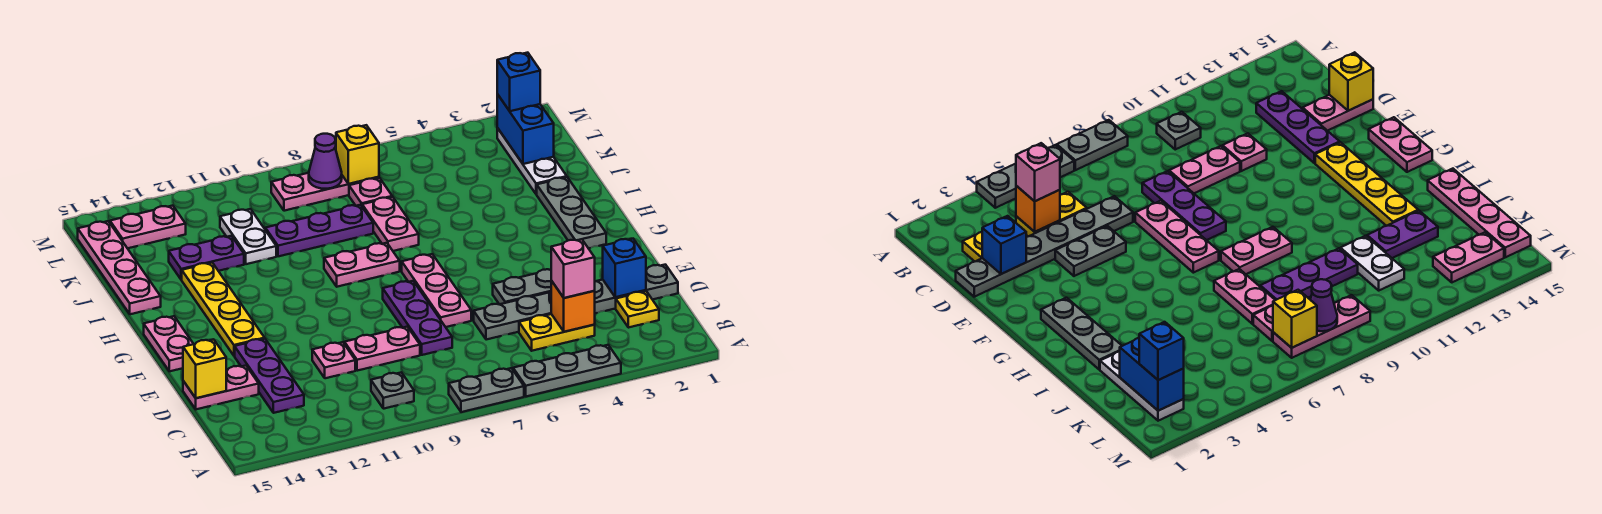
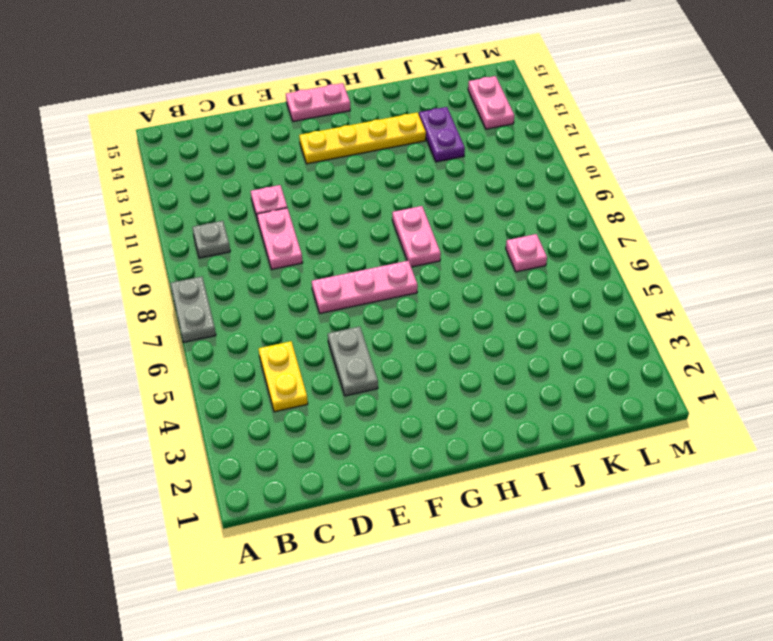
none -> grey plate A4:A6 level 1
none -> yellow plate C2 level 1
none -> purple plate C13:E13 level 1
none -> grey plate D1:D6 level 1

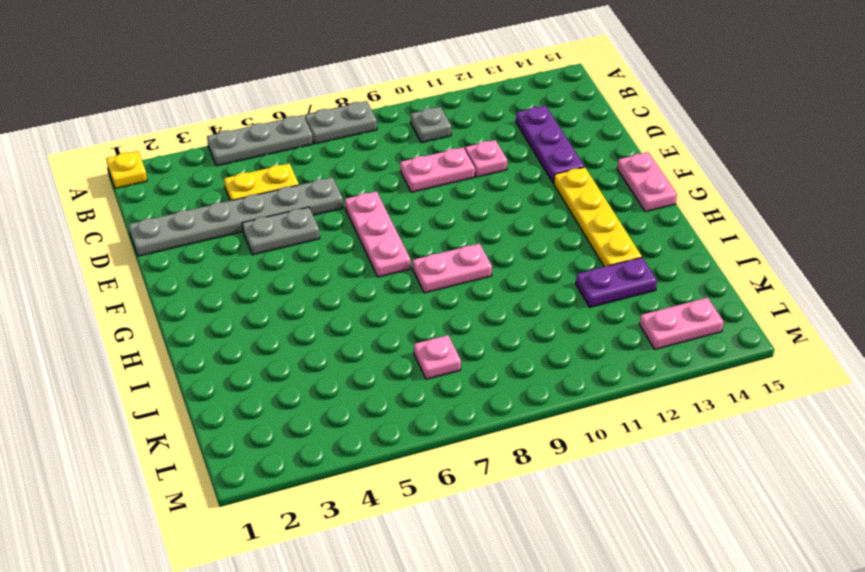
yellow plate A1 level 1 -> yellow plate C2 level 1
none -> purple plate D8:F8 level 1
none -> pink plate D14:D15 level 1
none -> grey plate G2:I2 level 1
none -> pink plate I7:J7 level 1

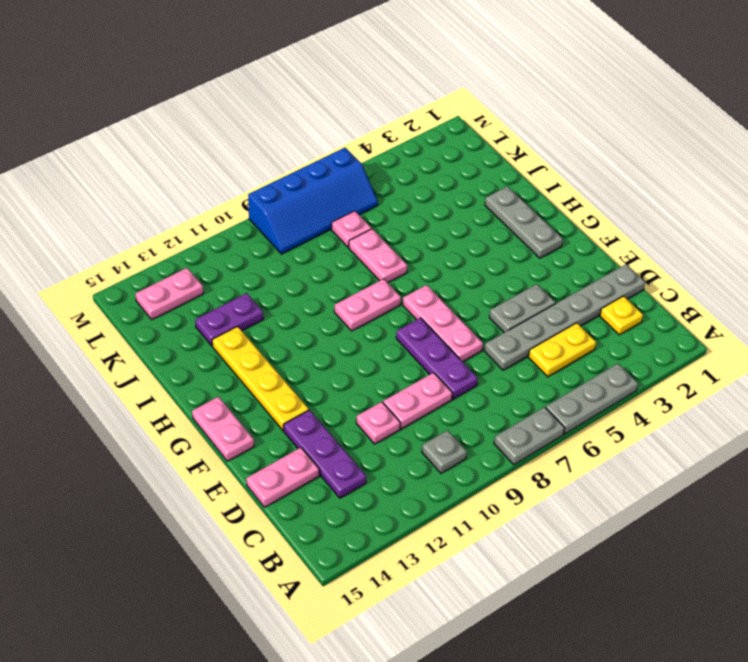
blue slope L6:M9 level 1 top M -> pink plate L7:L9 level 1
none -> pink plate I15:L15 level 1
none -> white plate J2:L2 level 1
none -> purple plate J8:J10 level 1
none -> white plate J11:K11 level 1

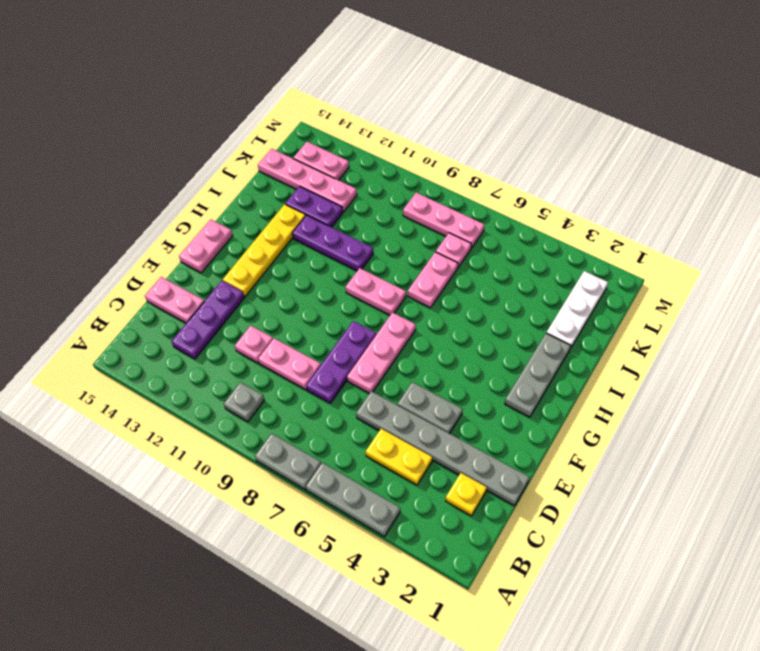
purple plate I10:I12 level 1 -> purple plate J8:J10 level 1
pink plate K12:K15 level 1 -> pink plate I15:L15 level 1
none -> white plate J11:K11 level 1
none -> orange brick C4 level 2
none -> blue brick D2 level 2
none -> yellow brick D15 level 2

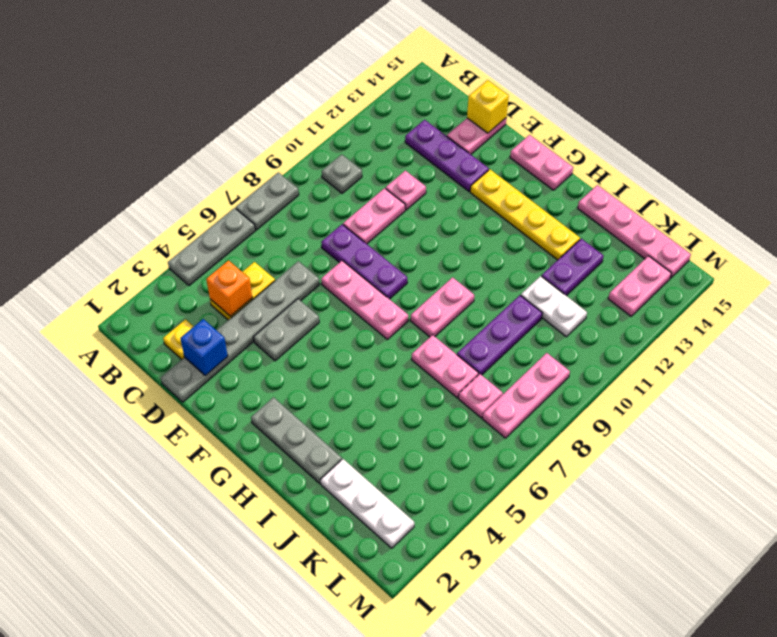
none -> blue brick K2:L2 level 2
none -> yellow brick L7 level 2
none -> purple cone L8 level 2
none -> pink brick C4 level 3

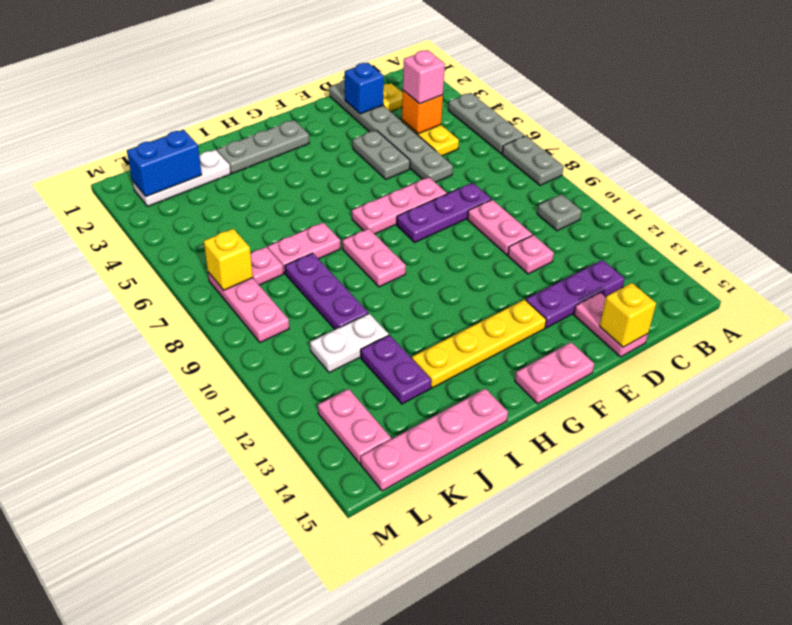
none -> purple cone L8 level 2
none -> blue brick L2 level 3

